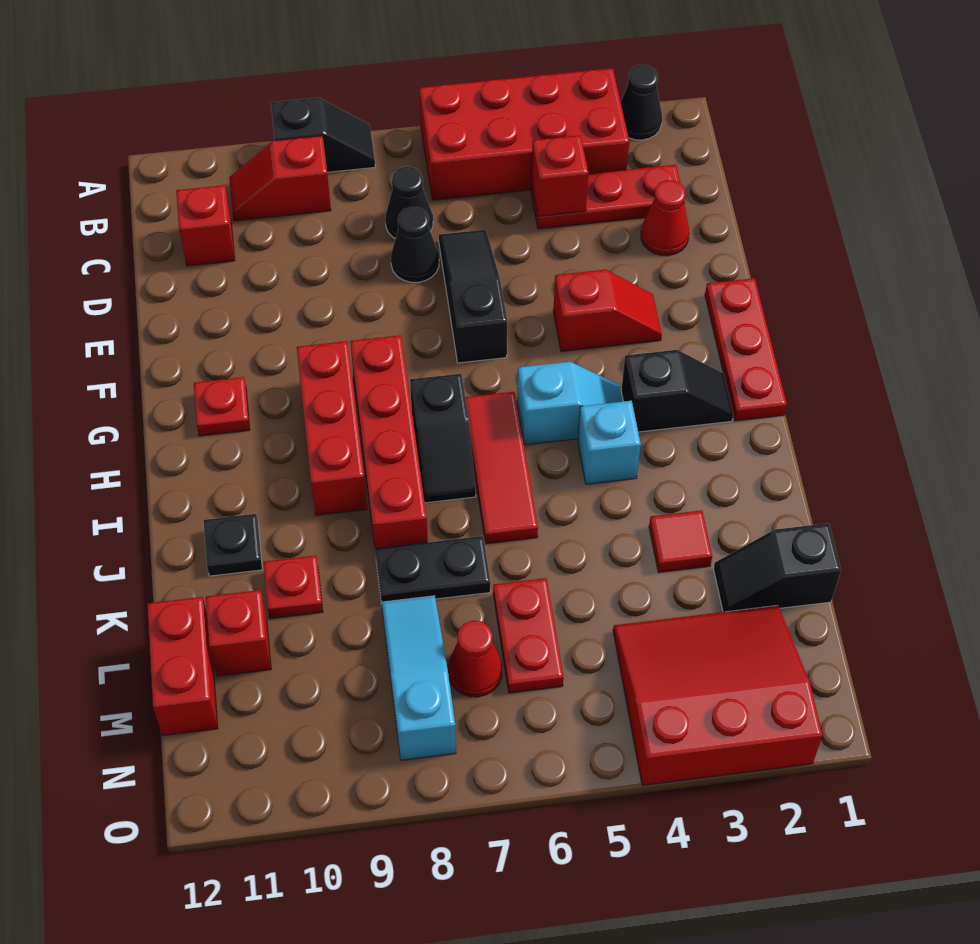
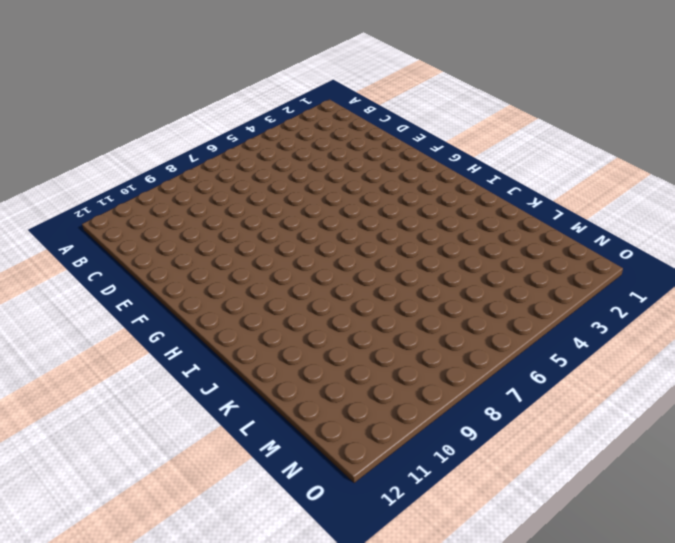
none -> black cone A2 level 1
none -> red brick A3:B6 level 1
none -> black slope A8:A9 level 1 top 9
none -> red slope B9:B10 level 1 top 9

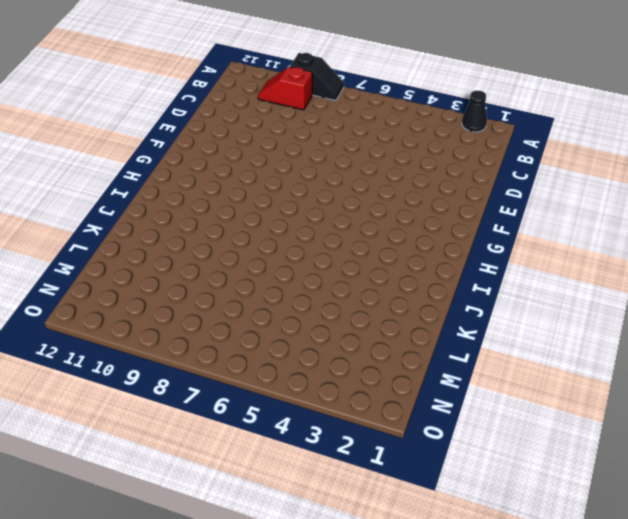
none -> red brick A3:B6 level 1
none -> red plate C2:C4 level 1
none -> black cone C7 level 1
none -> red brick C11 level 1

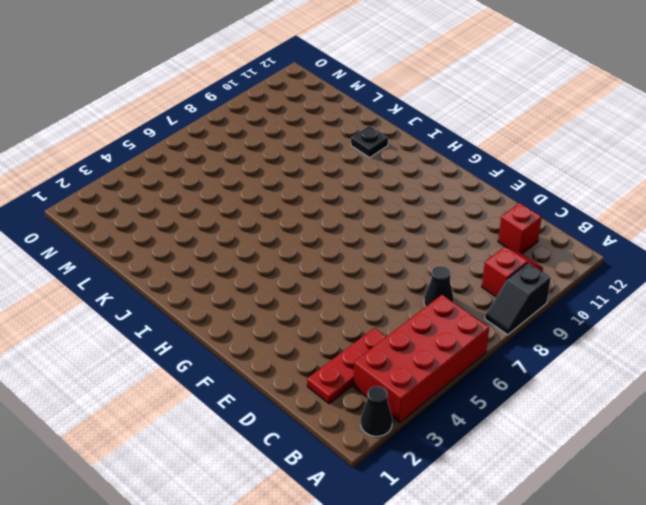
none -> red cone D2 level 1
none -> black slope D6:F6 level 1 top F
none -> black cone D7 level 1
none -> red plate F1:H1 level 1

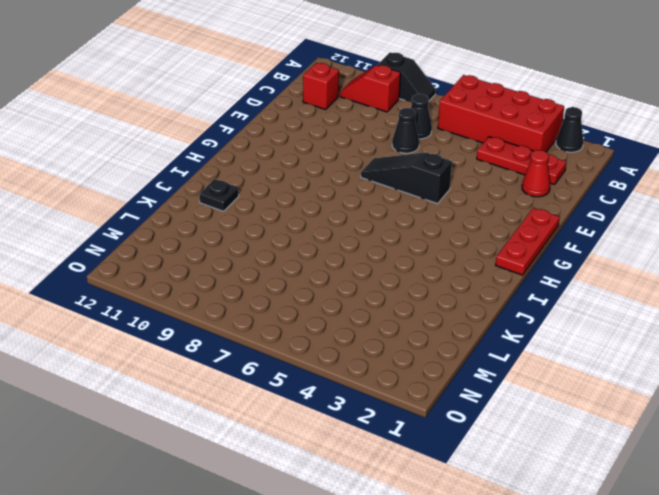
black slope F5:F7 level 1 top 5 -> black slope D6:F6 level 1 top F
none -> red slope F3:F4 level 1 top 4
none -> red brick G8:J8 level 1
none -> red brick G9:I9 level 1
none -> red plate G11 level 1

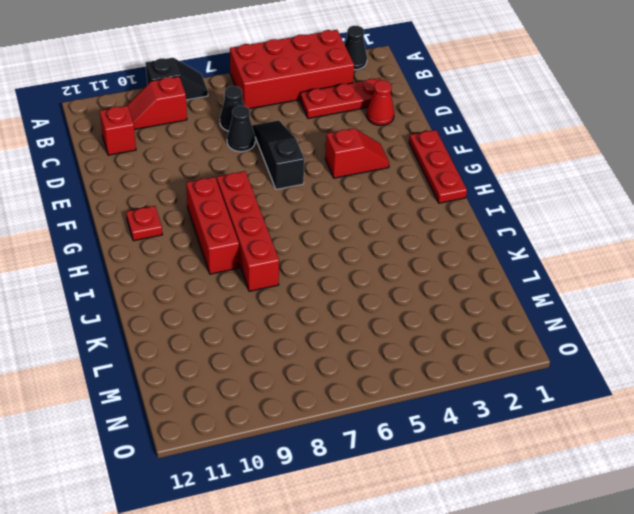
none -> black slope H2:H3 level 1 top 3
none -> cyan slope H4:H5 level 1 top 5
none -> red tile H6:J6 level 1
none -> black slope H7:I7 level 1 top H

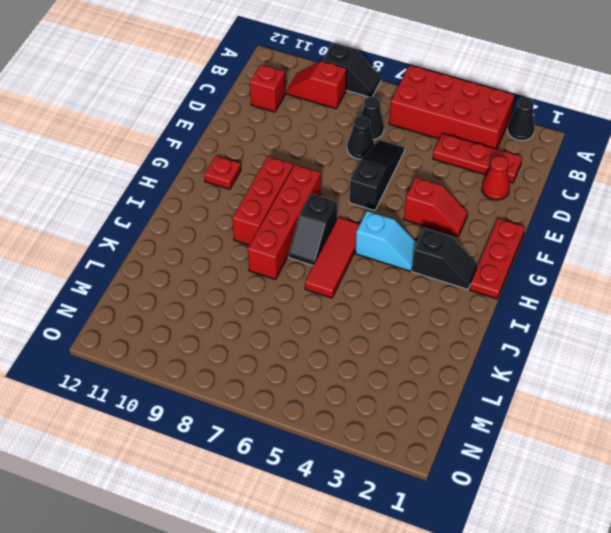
none -> cyan brick I4 level 1
none -> black plate J11 level 1
none -> red tile K3 level 1
none -> black plate K7:K8 level 1

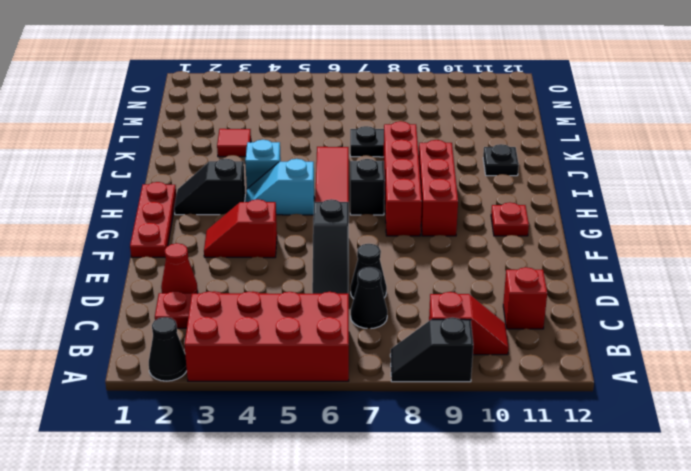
none -> red plate K10 level 1
none -> black slope L1:L2 level 1 top 1
none -> red plate L6:M6 level 1
none -> cyan slope L8:N8 level 1 top N

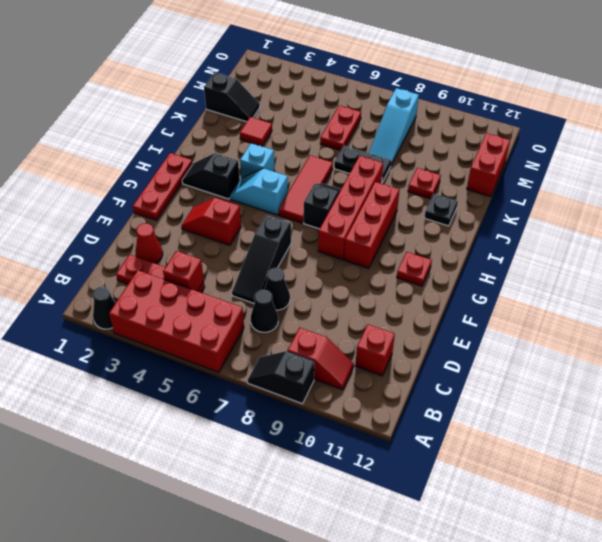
none -> red brick L11 level 1
none -> red slope M2:O4 level 1 top O
none -> red cone M7 level 1

